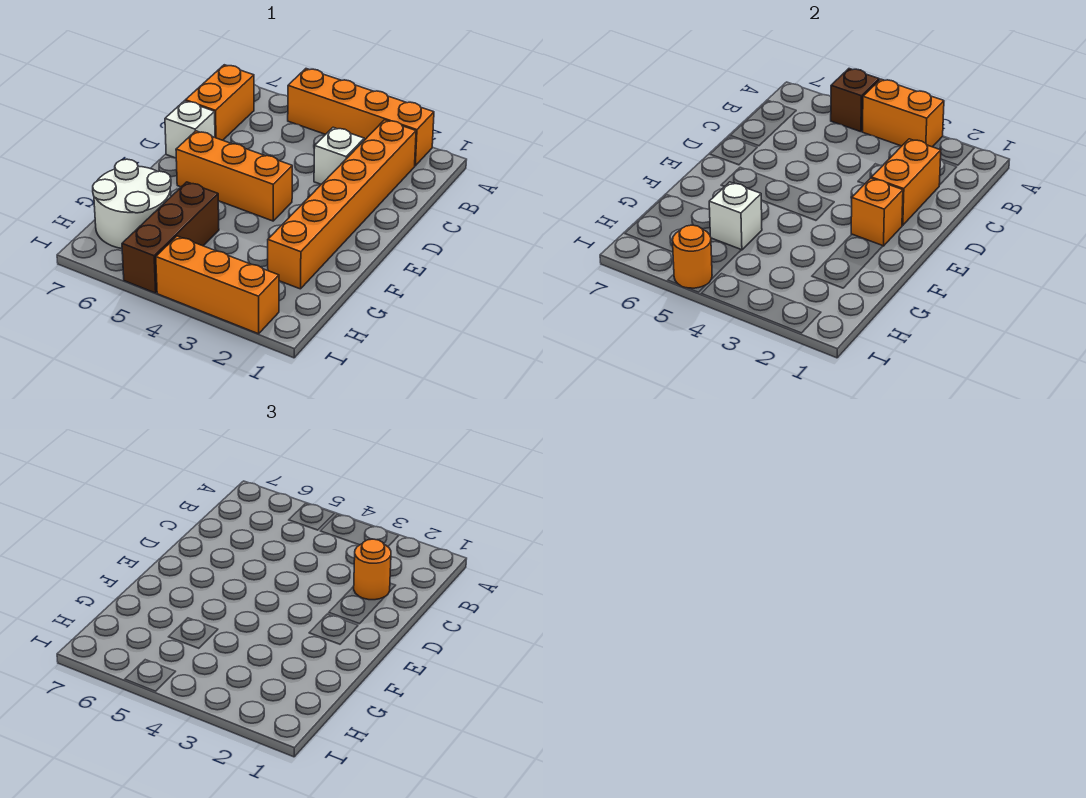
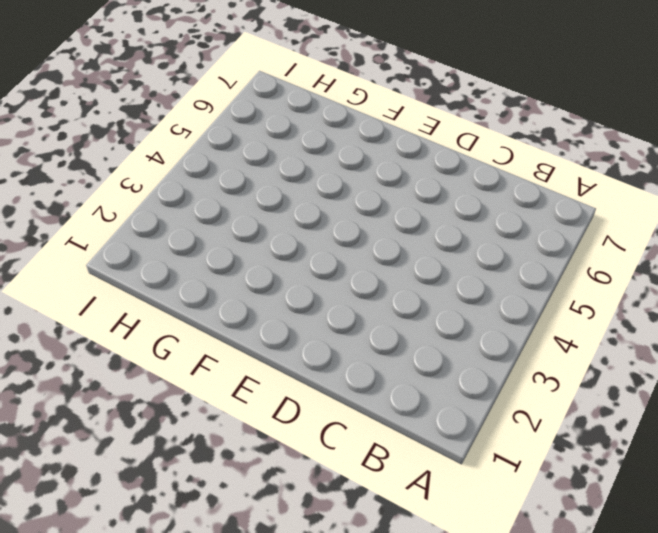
none -> orange brick A2:A5 level 1
none -> orange brick B2:G2 level 1
none -> orange brick B7:C7 level 1

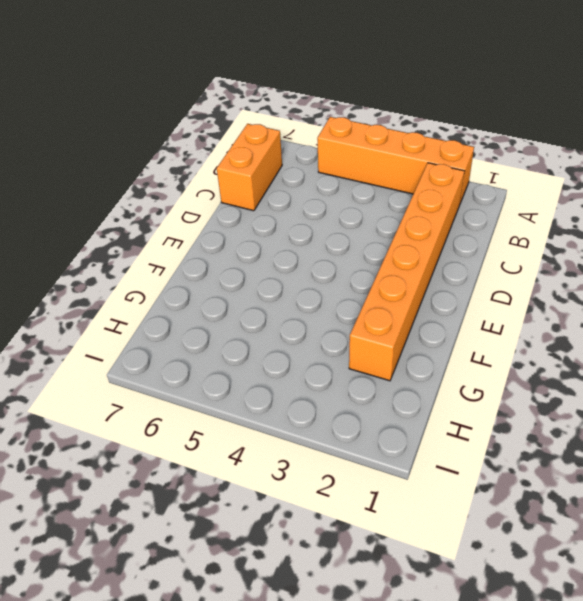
none -> white brick C3 level 1
none -> white brick D7 level 1
none -> orange brick E4:E6 level 1

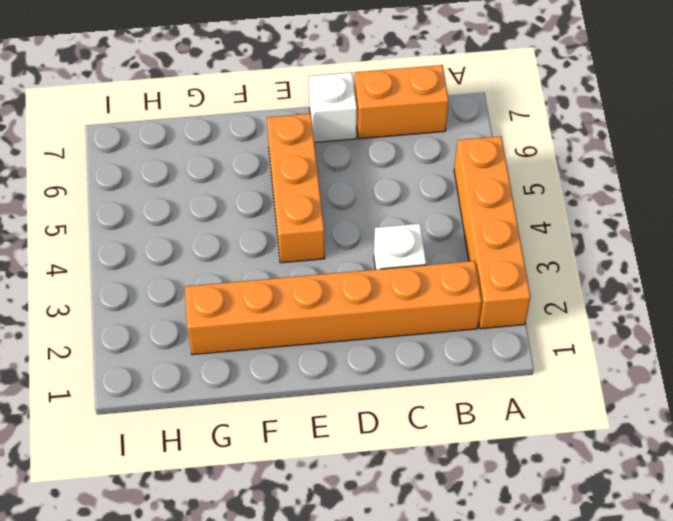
none -> brown brick G5:I5 level 1
none -> white round brick G6:H7 level 1
none -> orange brick I2:I4 level 1

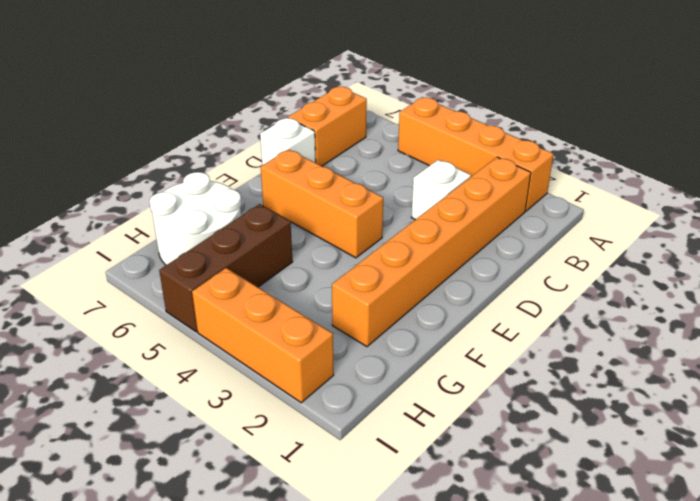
none -> orange brick A3:A4 level 2
none -> brown brick A5 level 2
none -> orange brick C2:D2 level 2

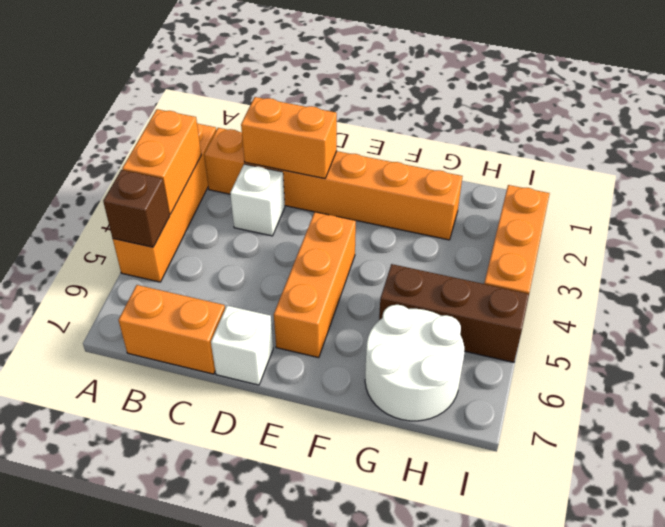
none -> orange brick E2 level 2
none -> white brick G5 level 2
none -> orange round brick I5 level 2

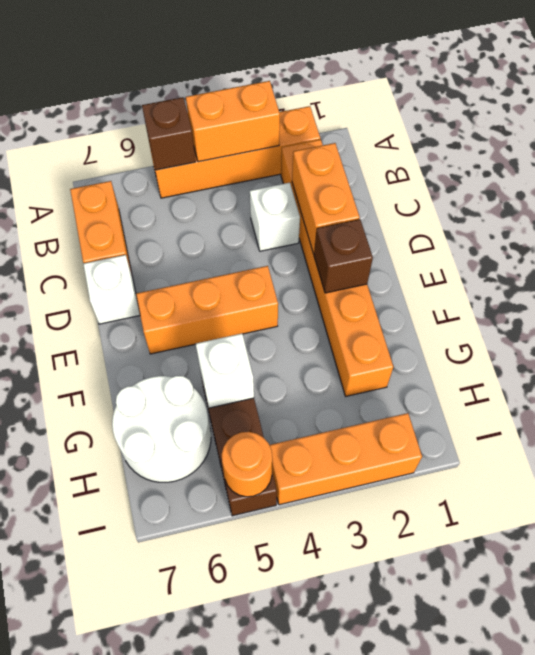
brown brick E2 level 2 -> orange brick E2 level 2
none -> orange round brick C2 level 3

